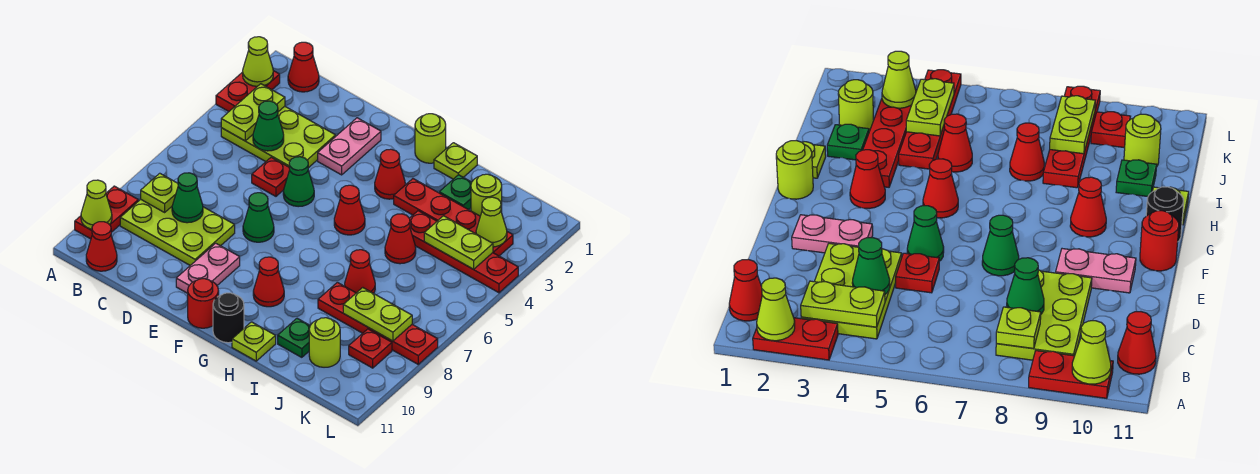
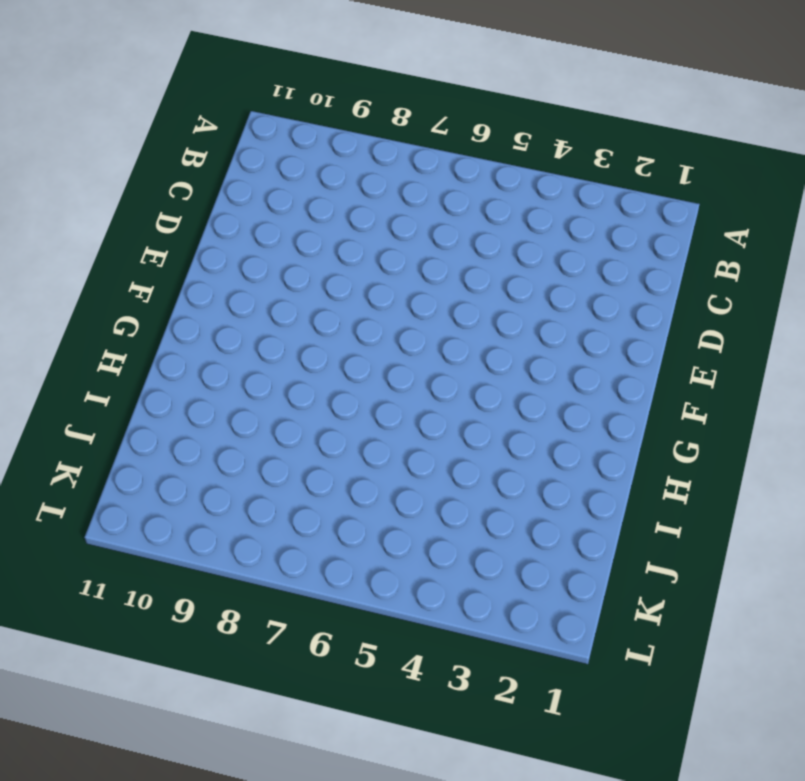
none -> red plate A2:A3 level 1
none -> red plate A9:A10 level 1
none -> red cone B1 level 1
none -> lime plate B3:D4 level 1

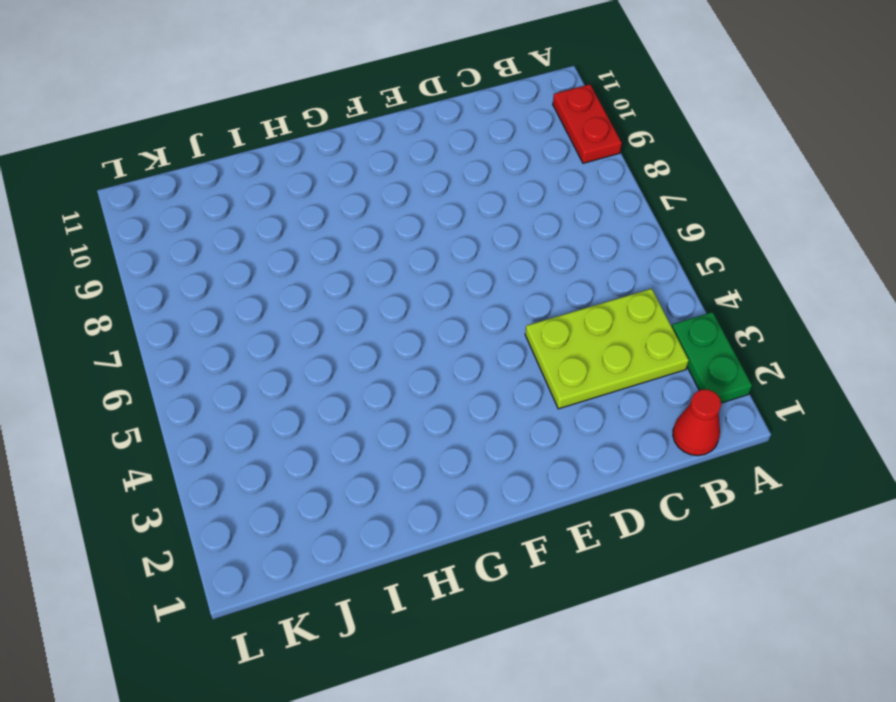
green plate A2:A3 level 1 -> red plate A2:A3 level 1
none -> lime plate B8:D9 level 1
none -> red cone B11 level 1
none -> red plate D5 level 1
none -> pink plate E2:E3 level 1

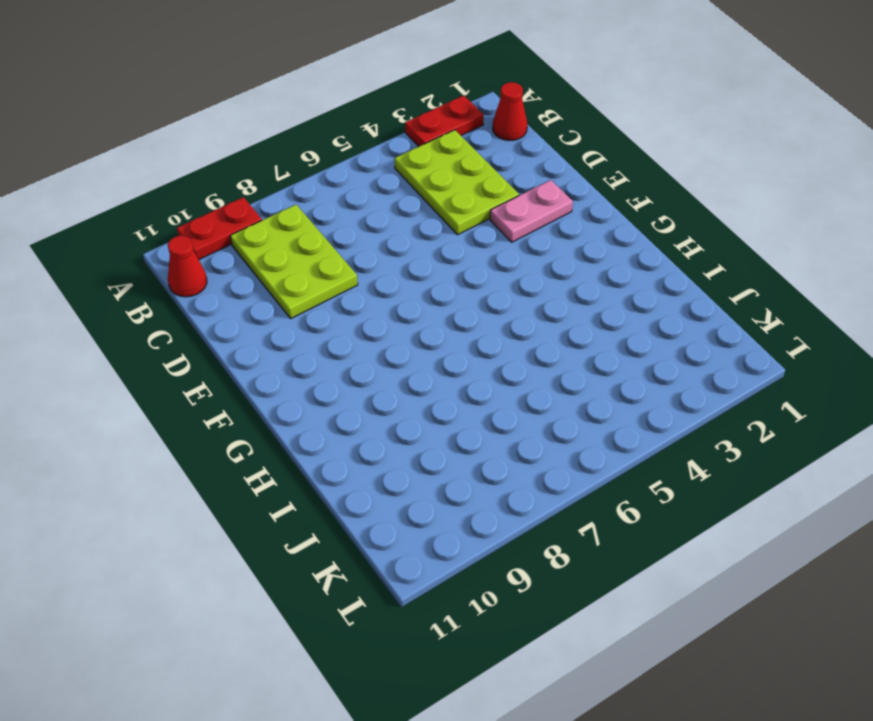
none -> red plate D5 level 1
none -> green cone E5 level 1
none -> green cone E7 level 1
none -> pink plate E9:E10 level 1

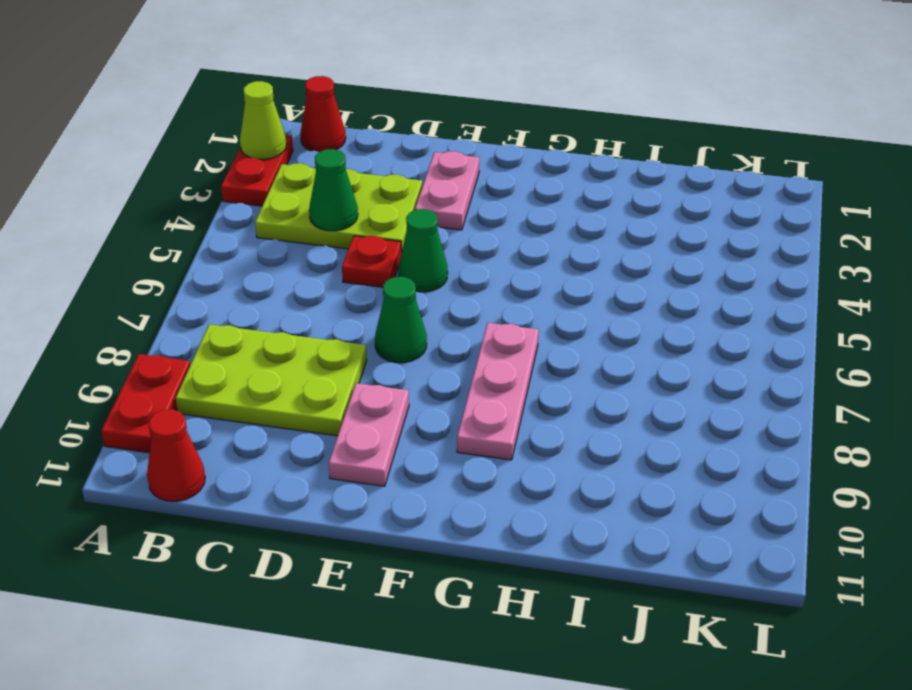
pink plate G7:G9 level 1 -> red cone G9 level 1
none -> red round brick F11 level 1
none -> lime round brick G1 level 1
none -> red cone G3 level 1
none -> red cone G5 level 1

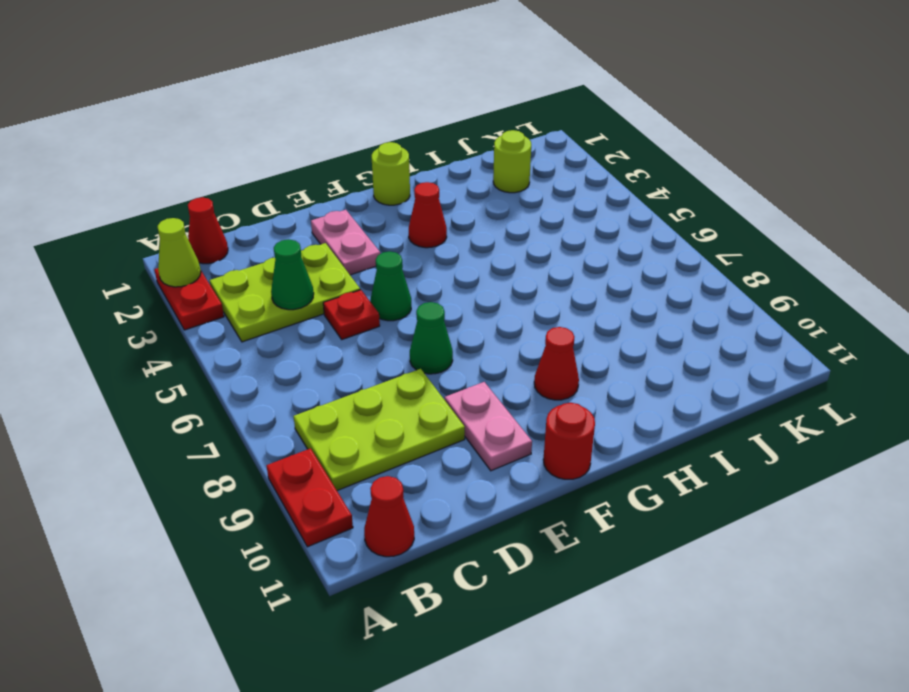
none -> red cone G5 level 1
none -> black round brick G11 level 1
none -> lime plate H1 level 1
none -> red plate H3:K3 level 1

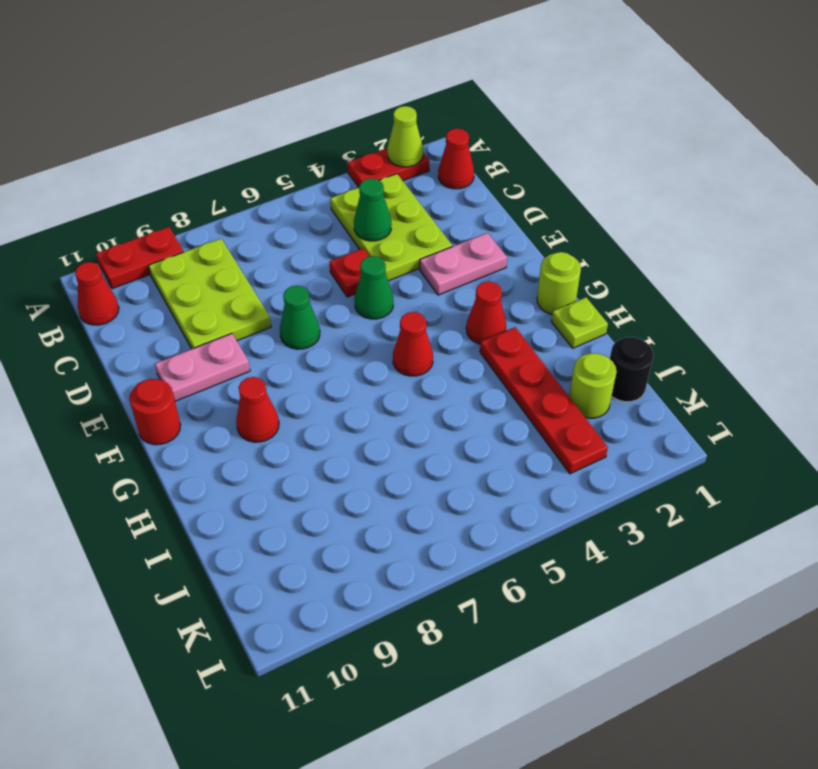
black round brick J1 level 1 -> black round brick G11 level 1
none -> lime plate H11 level 1
none -> green plate I2 level 1
none -> red plate I4:L4 level 1
none -> red cone I5 level 1

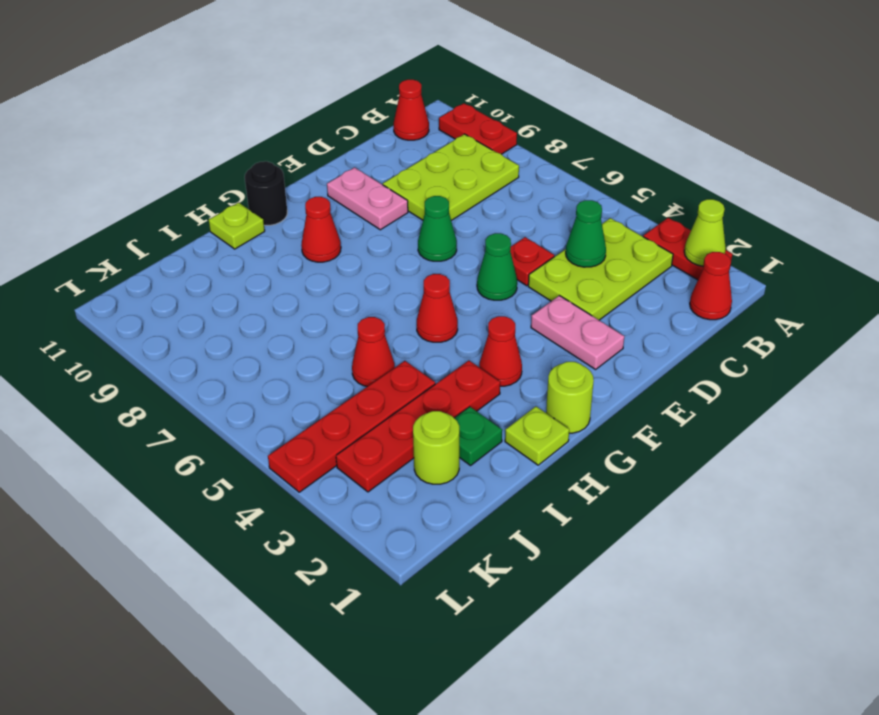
none -> red round brick F11 level 1
none -> red cone I7 level 1
none -> red plate I8:L8 level 1
none -> green plate I10 level 1

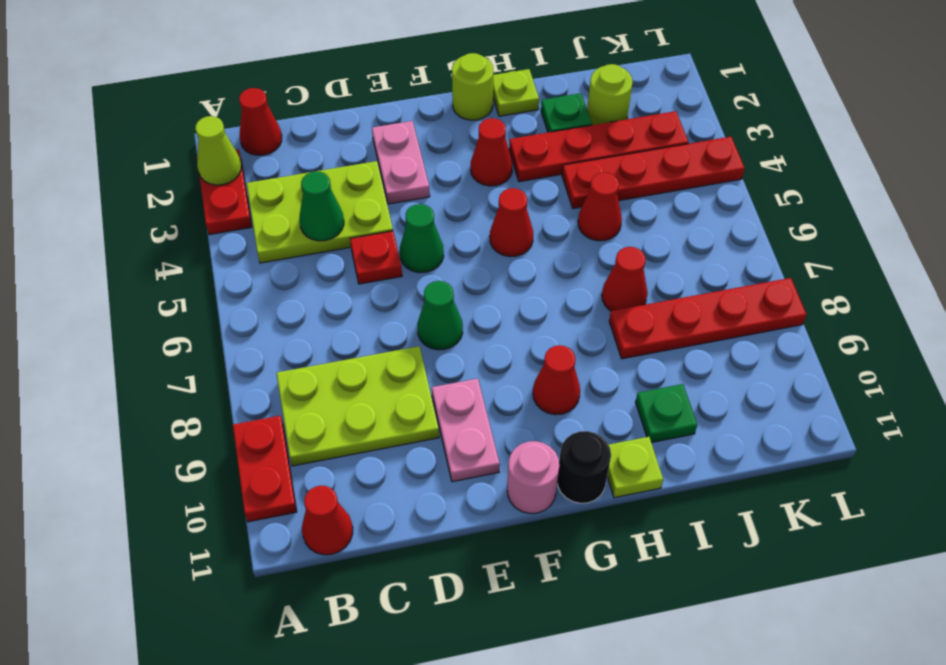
pink round brick F11 level 1 -> red round brick F11 level 1
none -> lime round brick J10 level 1
none -> red plate K9 level 1
none -> lime cone A10 level 2
none -> lime plate B3:B4 level 2

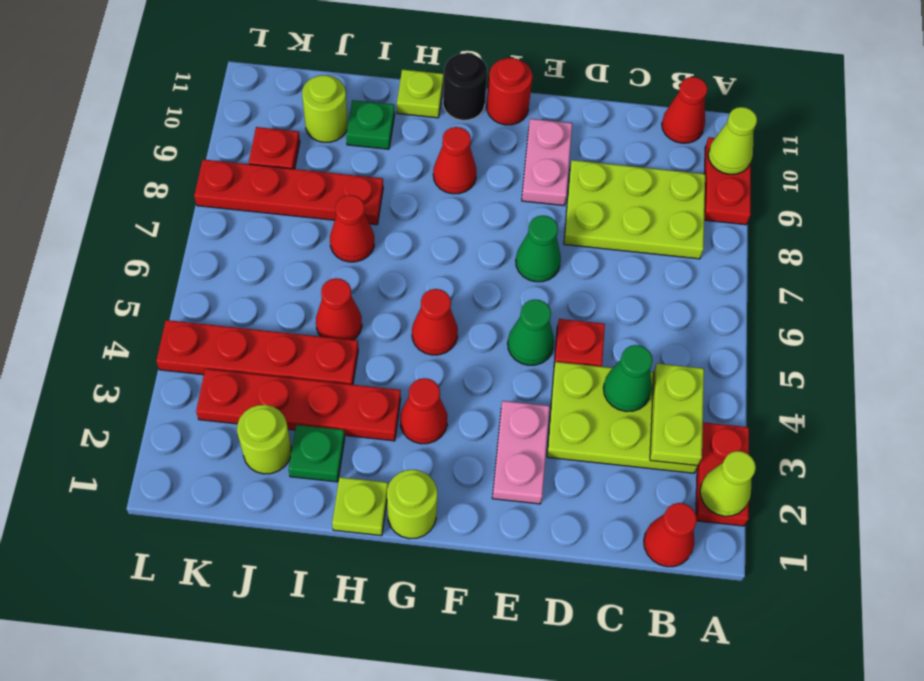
none -> lime plate B8 level 2
none -> green cone C8 level 2
none -> lime plate J4:K4 level 2
none -> lime plate J8:K8 level 2

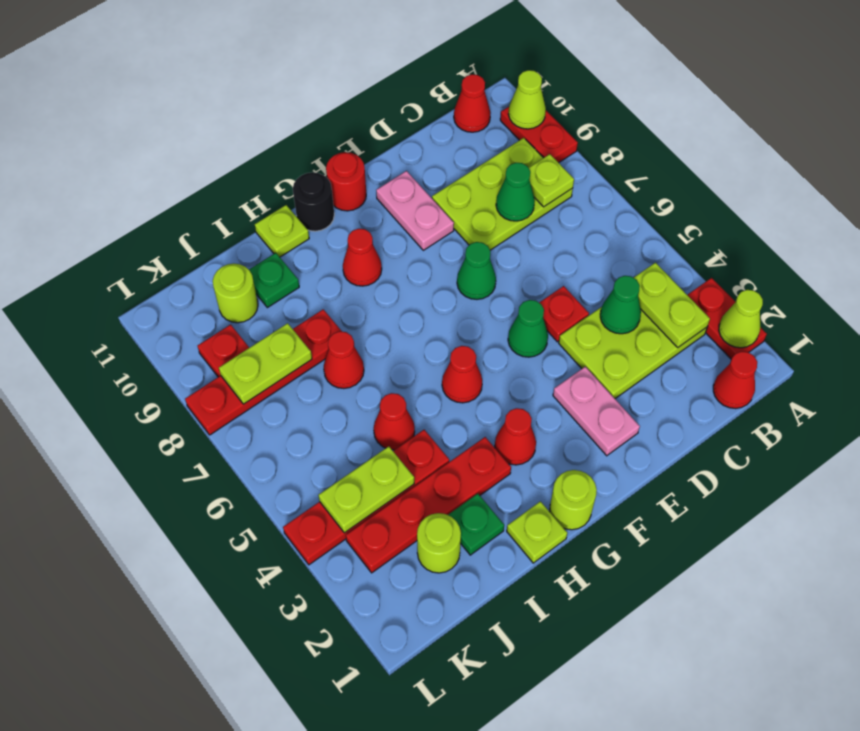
none -> lime cone K3 level 2

